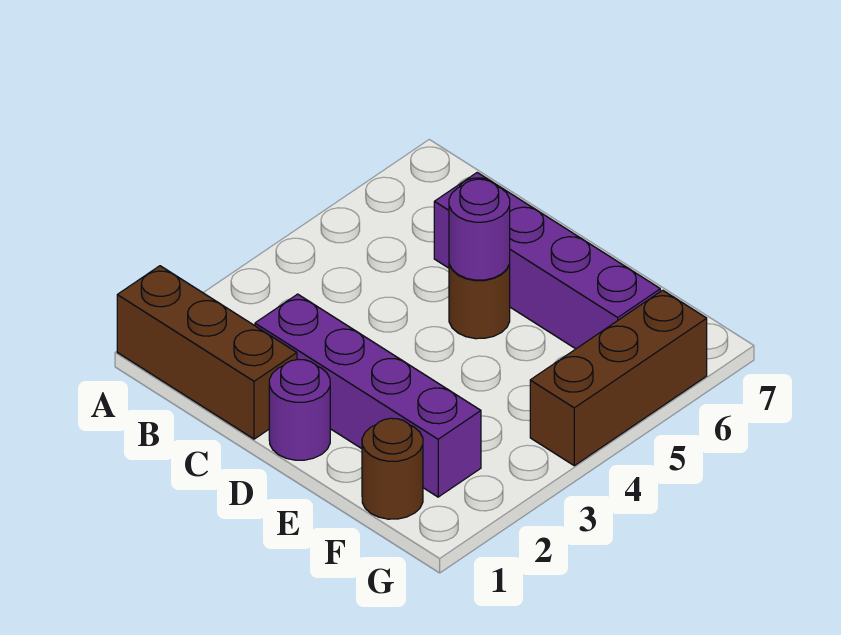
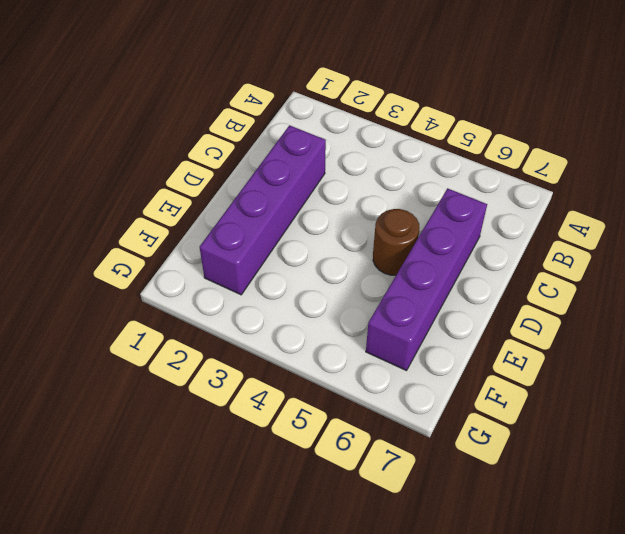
none -> brown brick A1:C1 level 1
none -> purple round brick D1 level 1

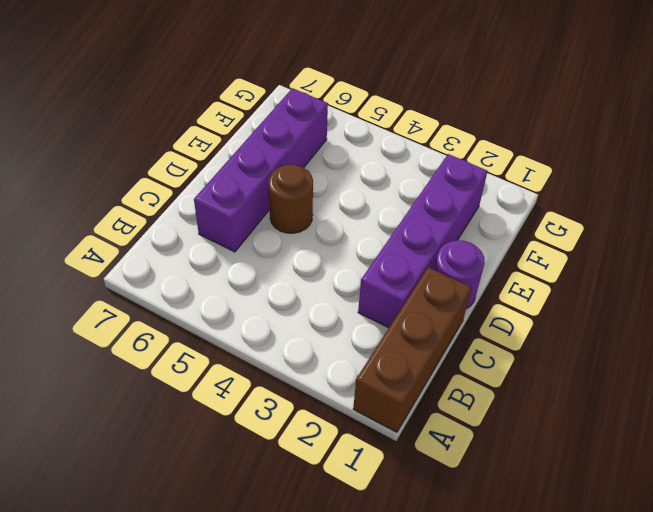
none -> brown round brick F1 level 1
none -> brown brick G4:G6 level 1

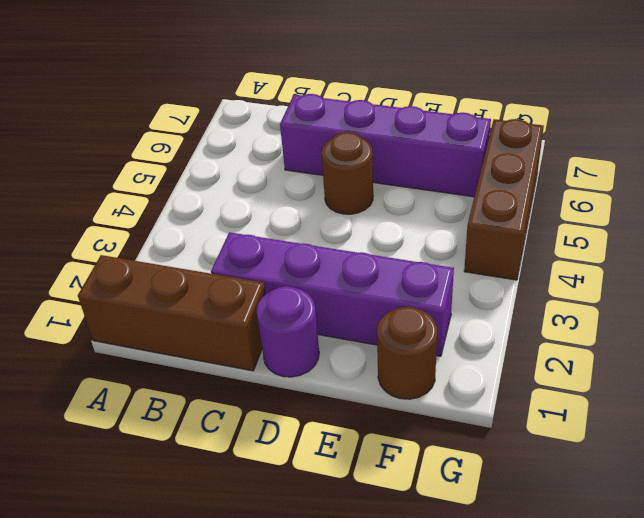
none -> purple round brick D5 level 2

